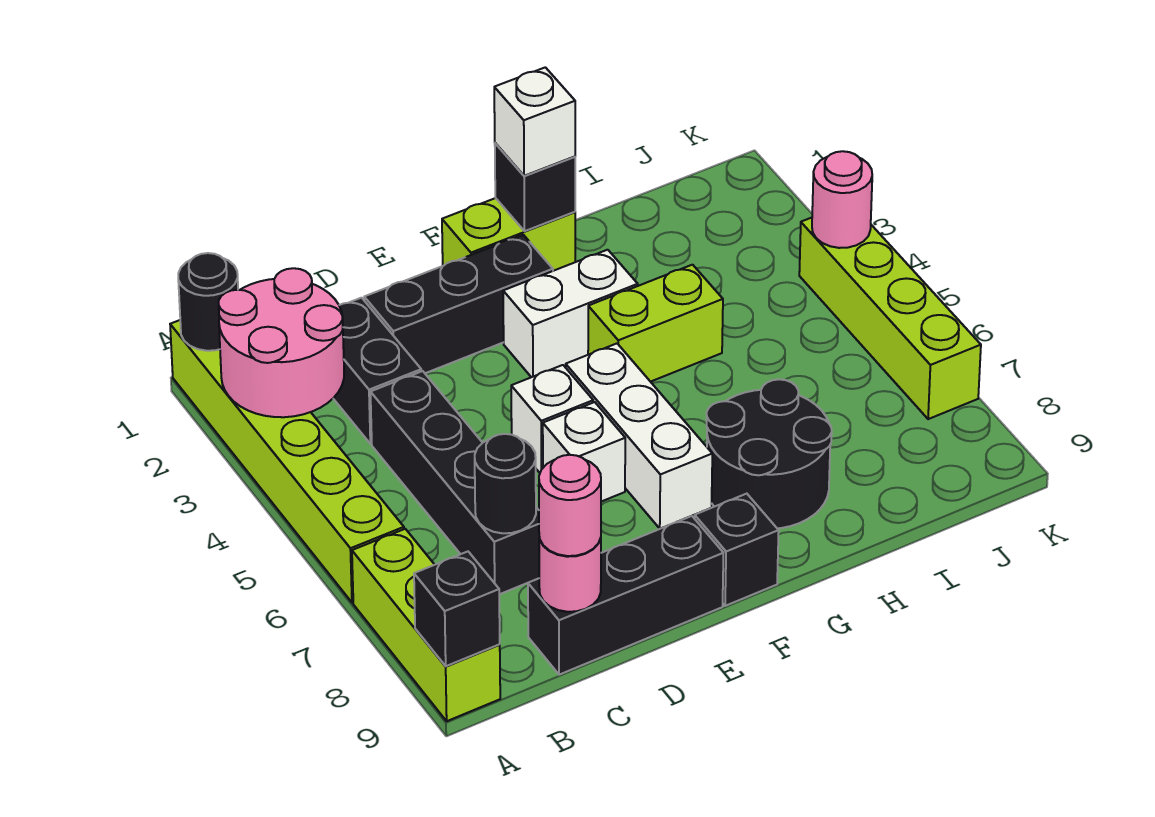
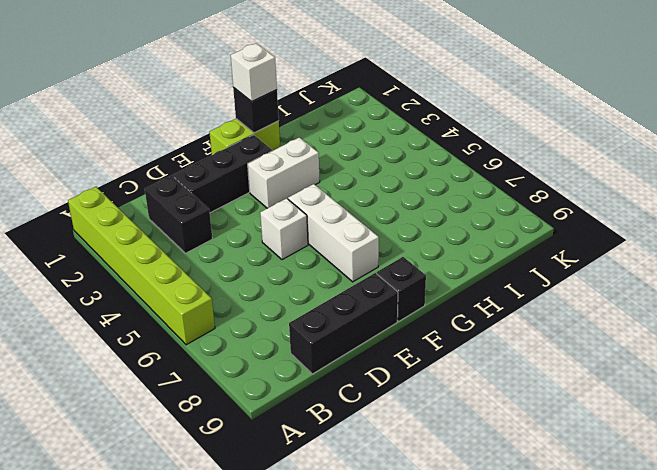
none -> lime brick A7:A9 level 1
none -> black brick C4:C7 level 1
none -> white brick E6 level 1

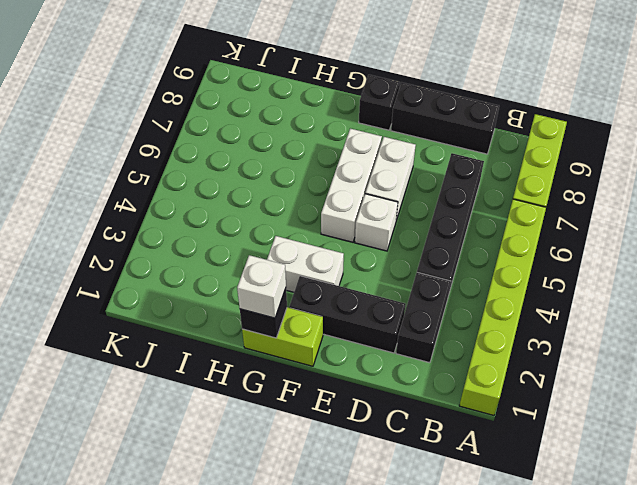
white brick E6:E7 level 1 -> white brick E6 level 1
none -> lime brick G4:H4 level 1
none -> black round brick G7:H8 level 1
none -> lime brick K4:K7 level 1

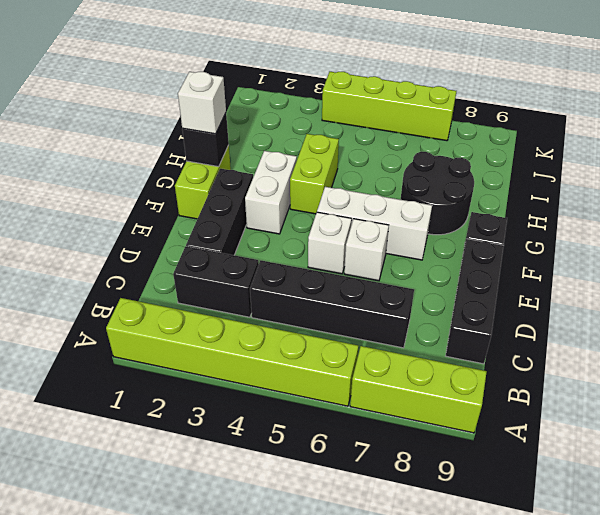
none -> black round brick A1 level 2
none -> pink round brick A2:B3 level 2
none -> black brick A9 level 2

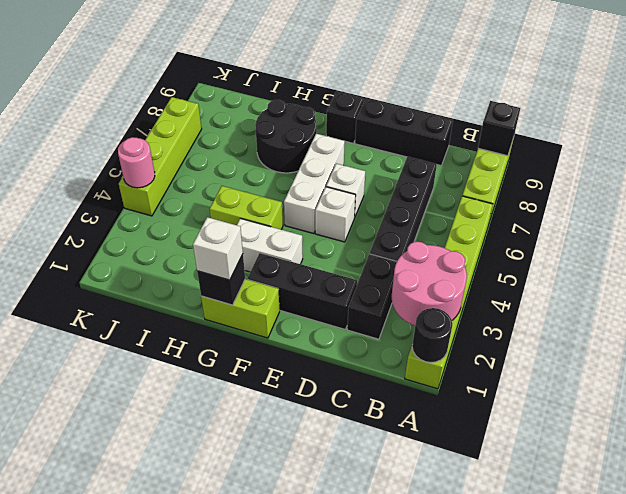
none -> black round brick C7 level 2
none -> pink round brick C9 level 2
none -> pink round brick C9 level 3

